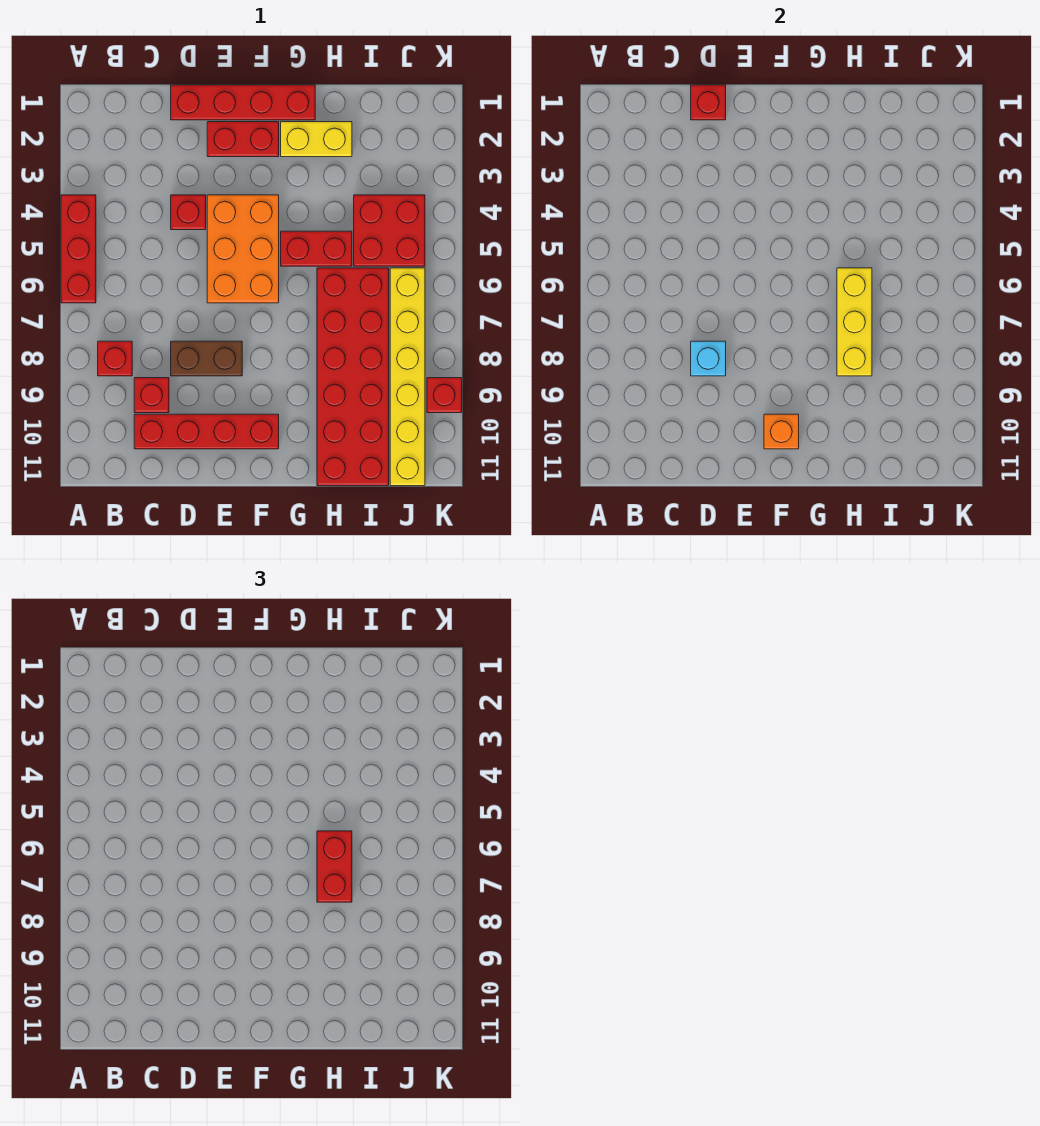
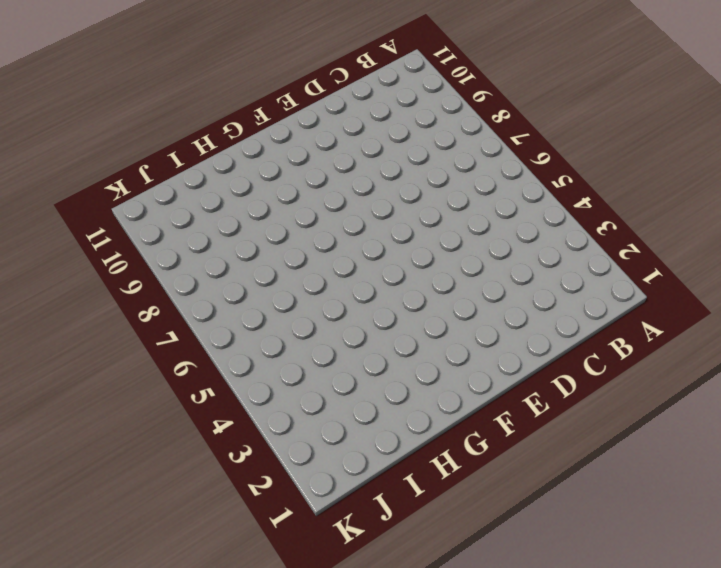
none -> red brick A4:A6 level 1
none -> red brick B8 level 1
none -> red brick C9 level 1

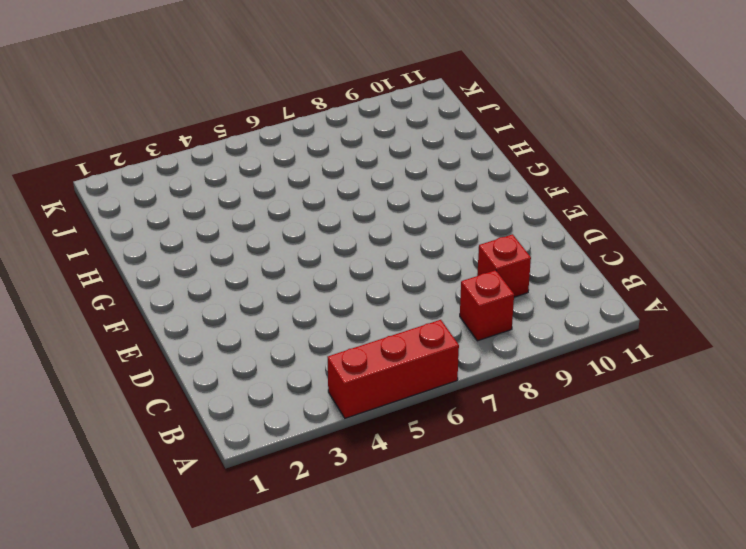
none -> red brick C10:F10 level 1
none -> red brick D1:G1 level 1
none -> red brick D4 level 1

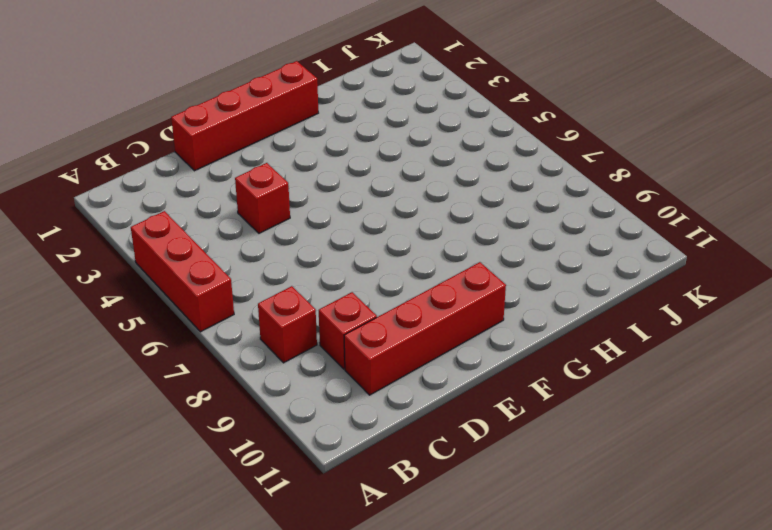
none -> brown brick D8:E8 level 1
none -> red brick E2:F2 level 1
none -> orange brick E4:F6 level 1

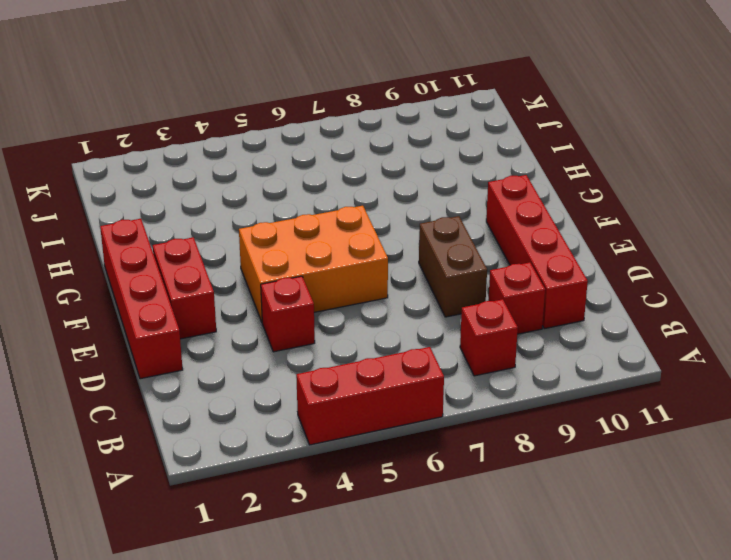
none -> yellow brick G2:H2 level 1
none -> red brick G5:H5 level 1
none -> red brick H6:I11 level 1

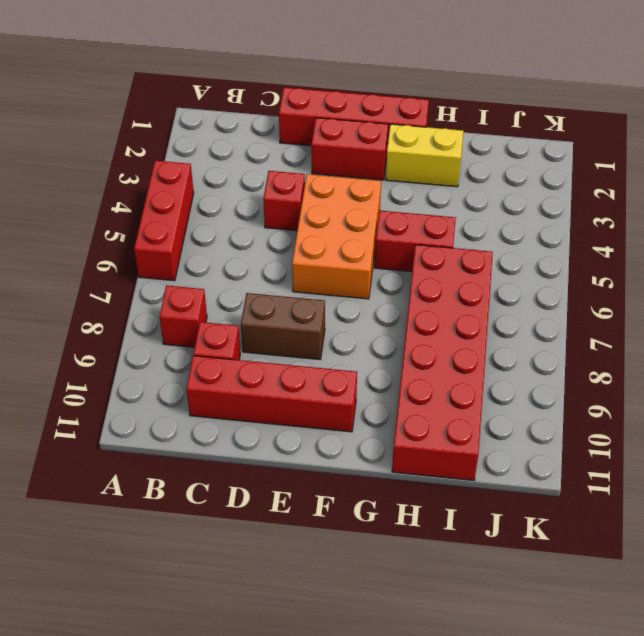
none -> red brick I4:J5 level 1
none -> yellow brick J6:J11 level 1
none -> red brick K9 level 1

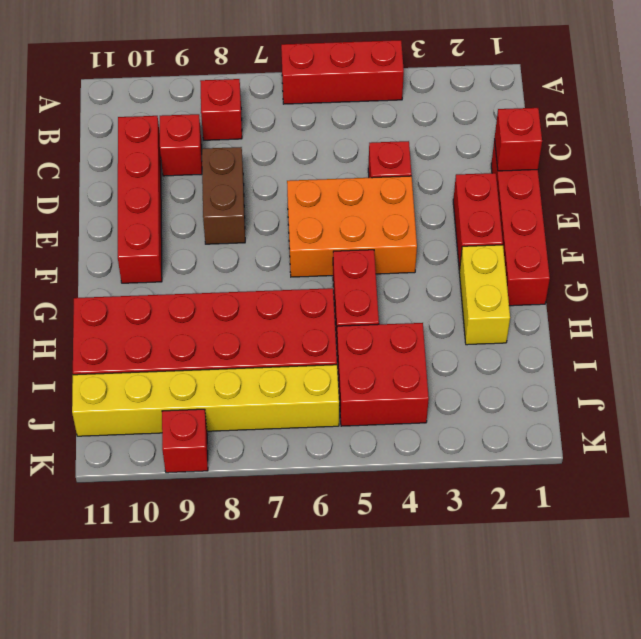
none -> cyan brick D8 level 2
none -> orange brick F10 level 2
none -> yellow brick H6:H8 level 2

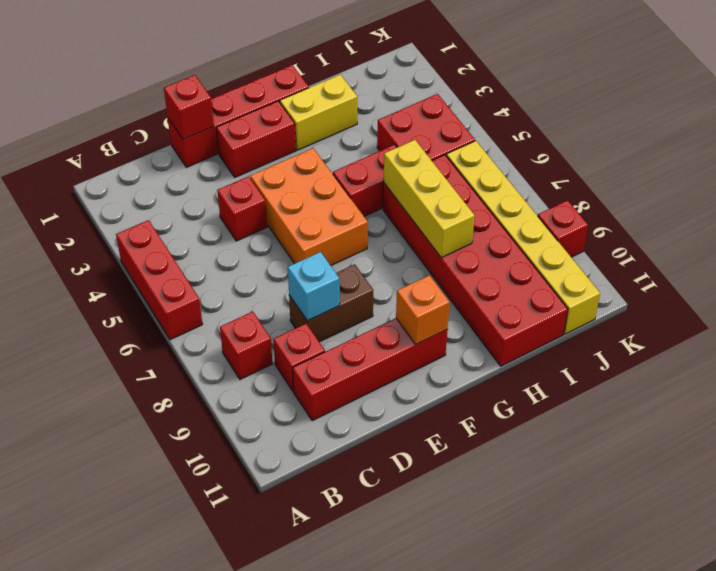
none -> red brick H6:H7 level 3

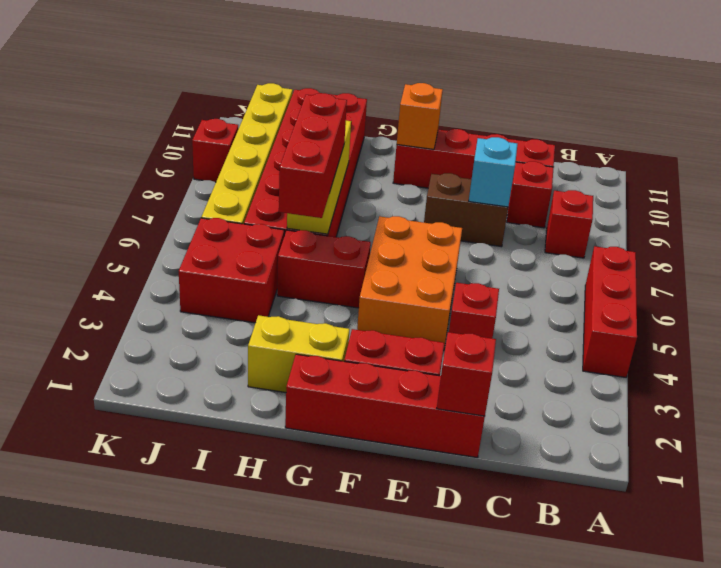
red brick H5:H7 level 3 -> red brick H6:H7 level 3

